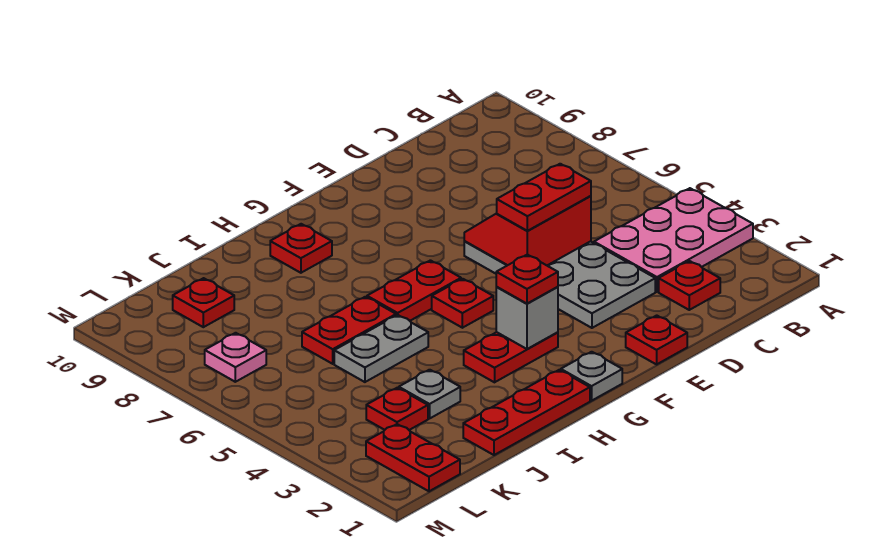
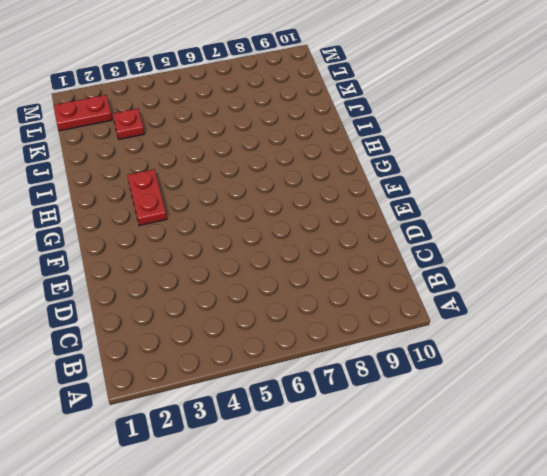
none -> pink plate A3:C4 level 1
none -> red plate C2 level 1
none -> grey plate D3:E6 level 1

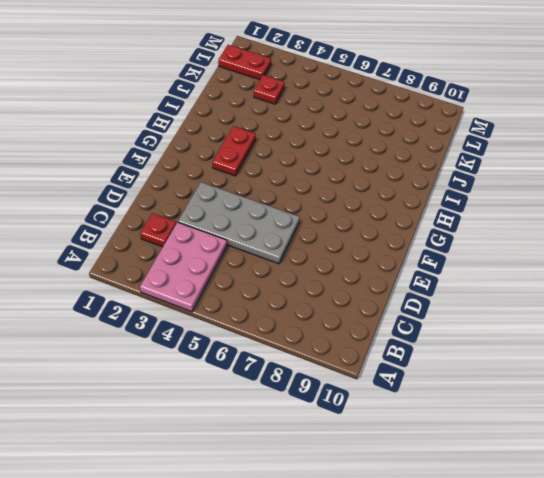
none -> red plate E1 level 1
none -> grey plate G1 level 1
none -> red plate G5 level 1

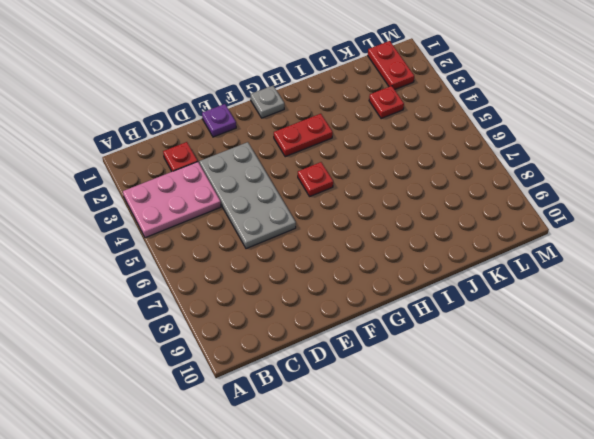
purple plate E1 level 1 -> red plate E1 level 1
none -> red plate G6:H6 level 1
none -> red plate H1:J1 level 1
none -> red plate H9 level 1

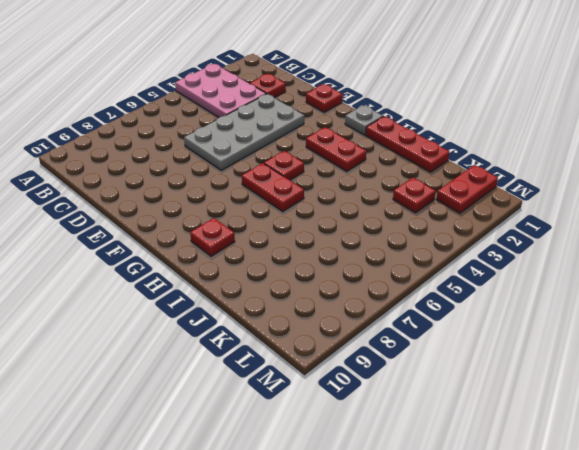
none -> grey plate I5:J5 level 1
none -> red plate I6:J6 level 1
none -> grey plate J3 level 1

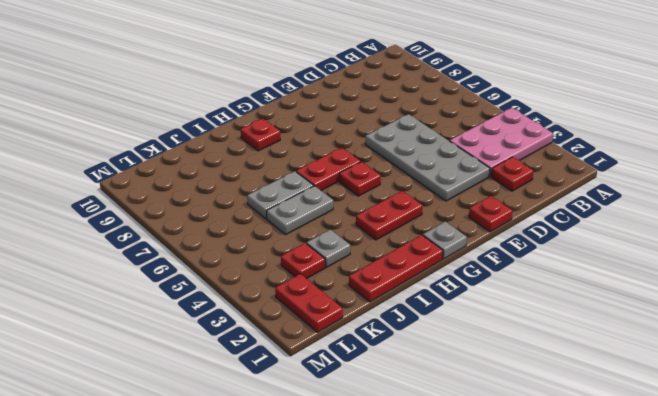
grey plate I6:J6 level 1 -> red plate I6:J6 level 1
none -> red plate K9 level 1
none -> pink plate L7 level 1
none -> red slope D5:E6 level 2 top 5

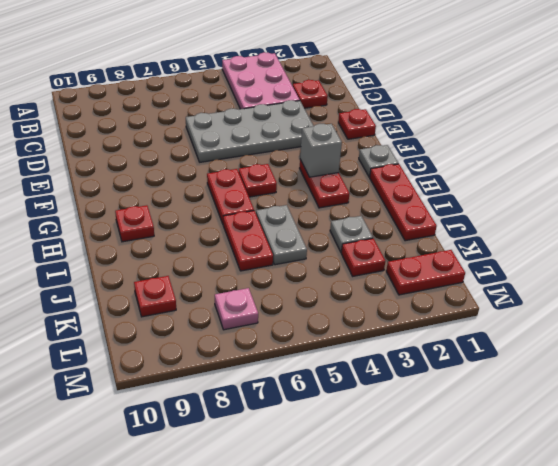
none -> red slope D5:E6 level 2 top 5
none -> red plate D5:E5 level 3
none -> red plate G3 level 3

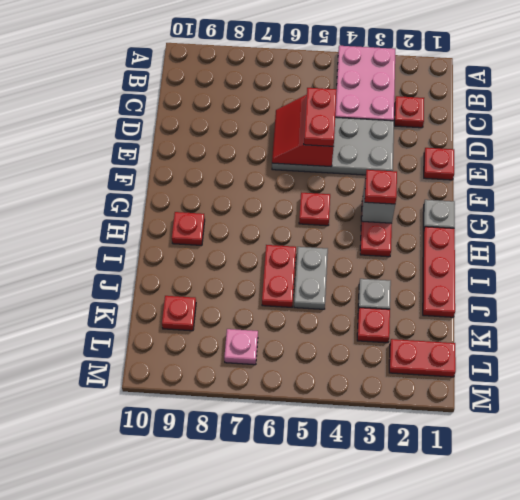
none -> red plate G6:H6 level 1

